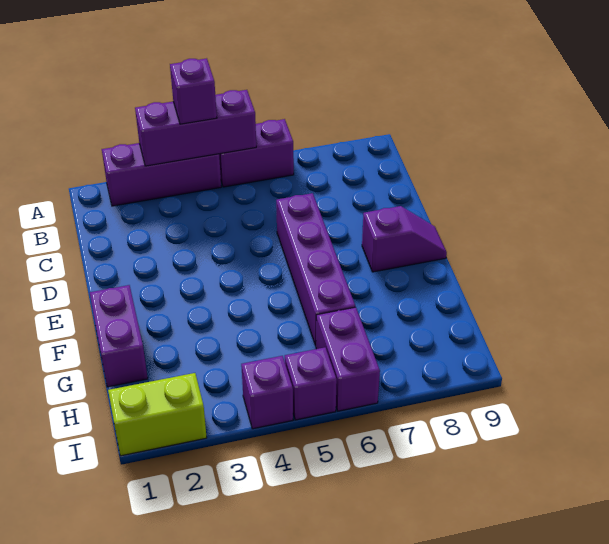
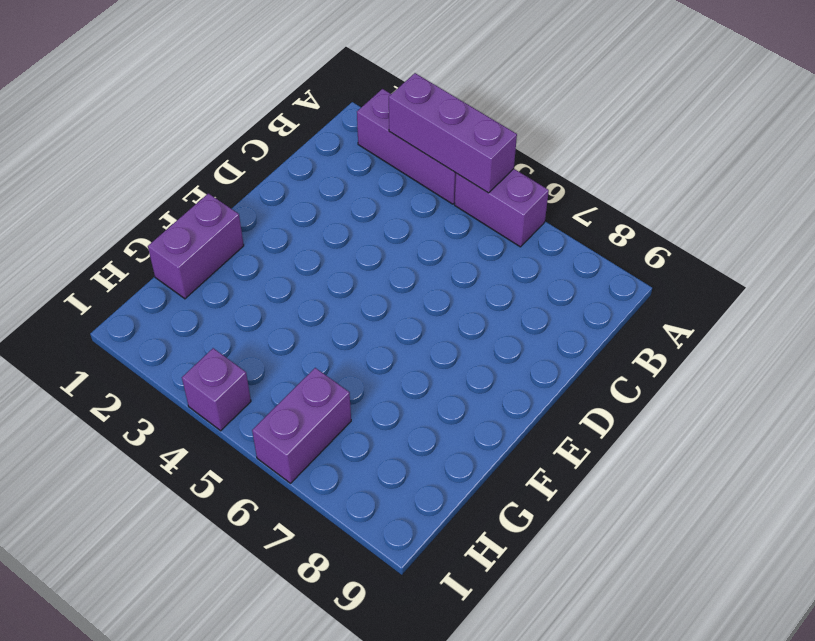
none -> purple brick D6:G6 level 1
none -> purple slope E8:E9 level 1 top 8

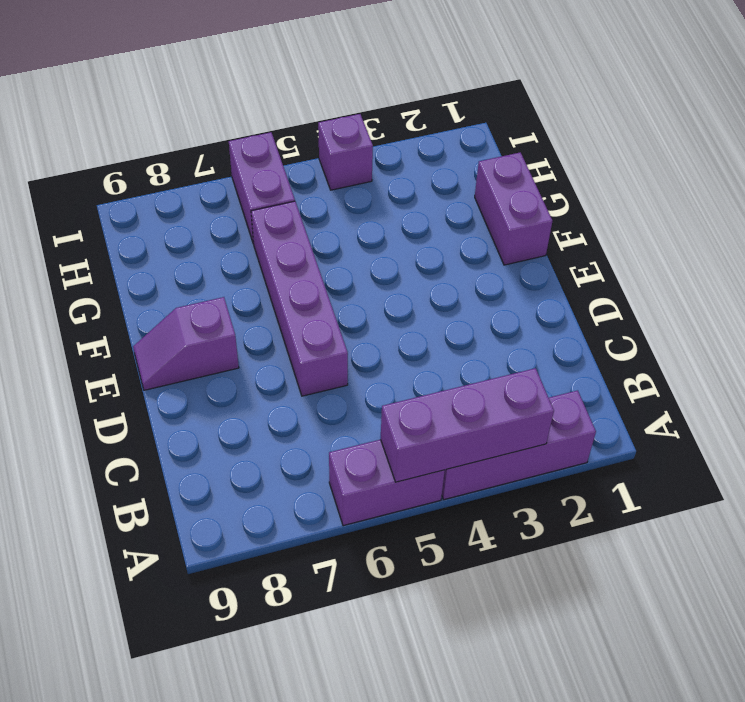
none -> lime brick I1:I2 level 1
none -> purple brick I5 level 1

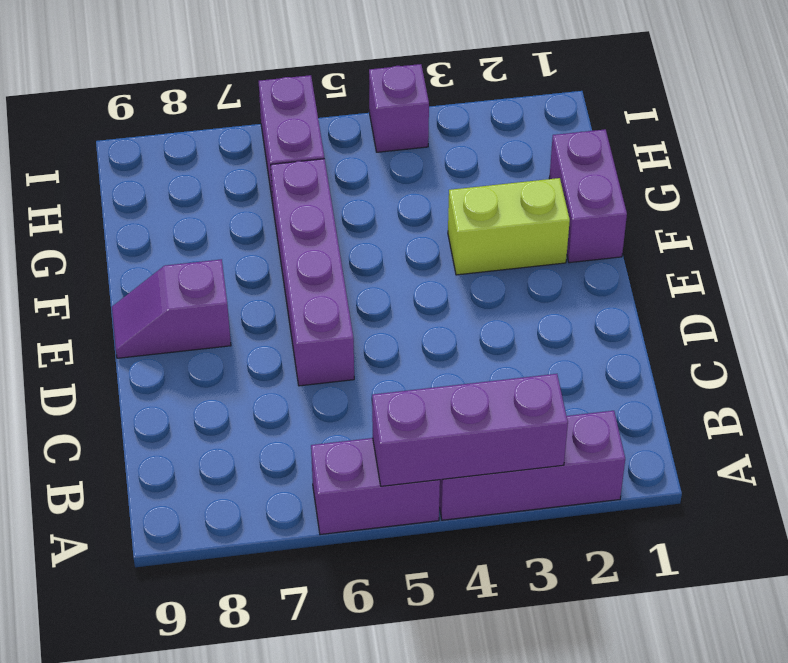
lime brick F2:F3 level 1 -> lime brick I1:I2 level 1
none -> purple brick I5 level 1
none -> purple brick A4 level 3

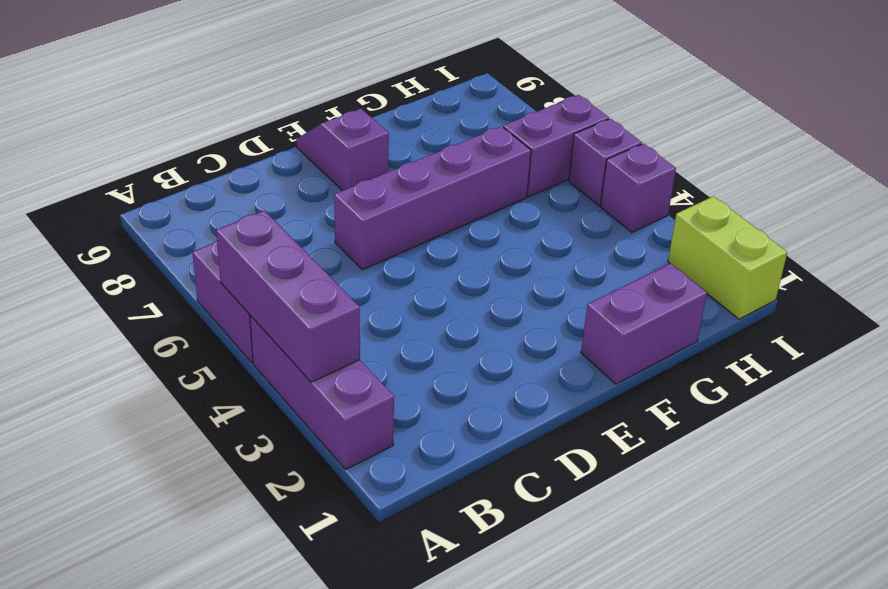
none -> purple brick A4 level 3

